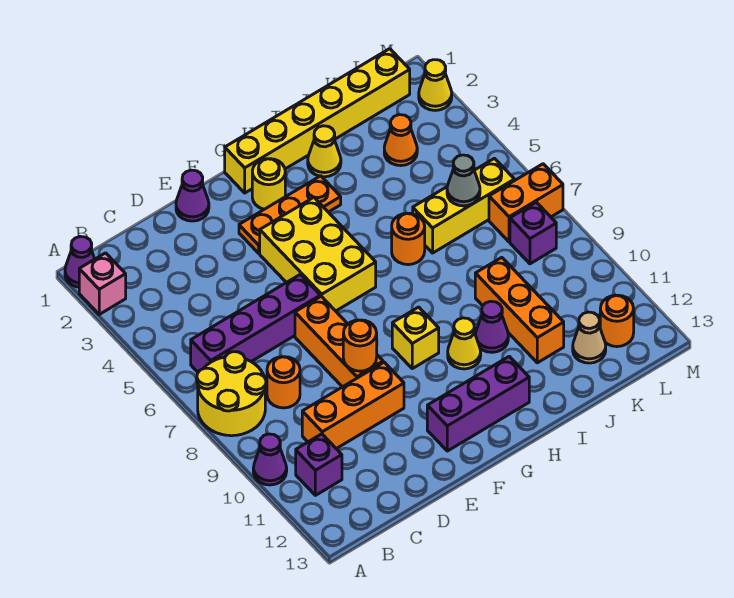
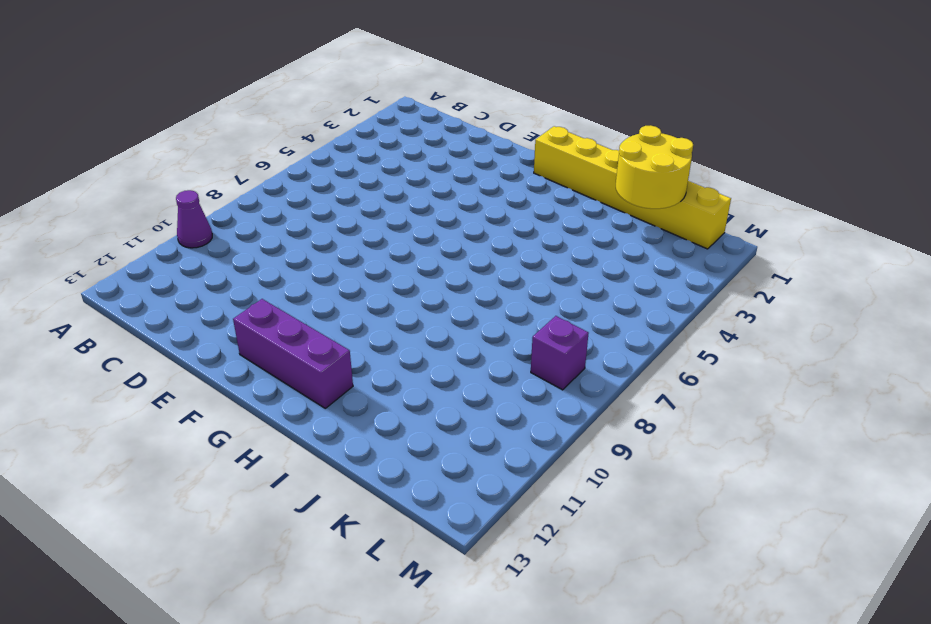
yellow round brick J1:K2 level 2 -> yellow round brick A7:B8 level 1
none -> purple cone A1 level 1
none -> pink brick A2 level 1
none -> purple brick B6:E6 level 1
none -> purple brick B11 level 1

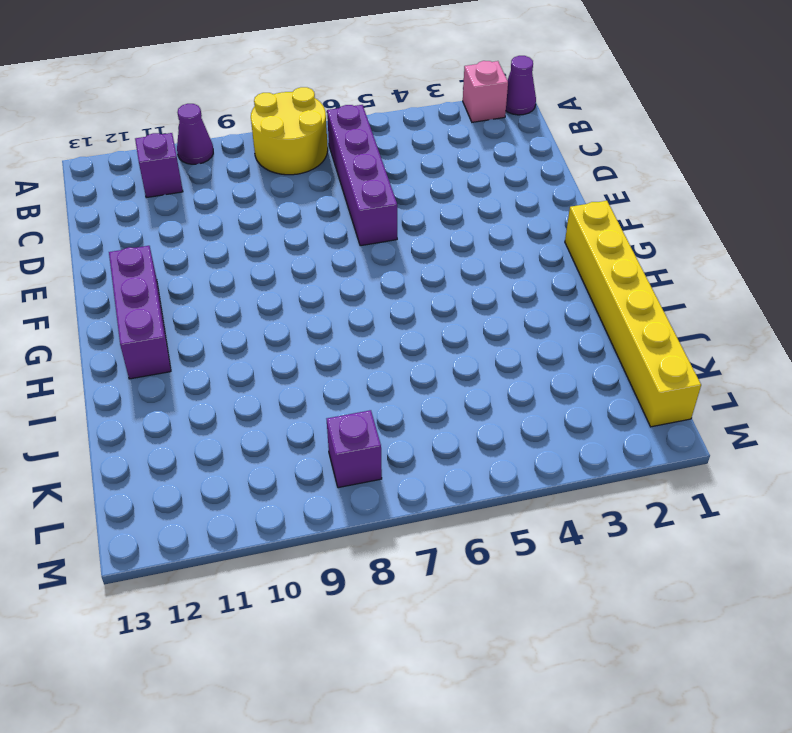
none -> orange round brick C8 level 1
none -> orange brick C10:E10 level 1
none -> purple cone E1 level 1
none -> orange brick E7:E9 level 1

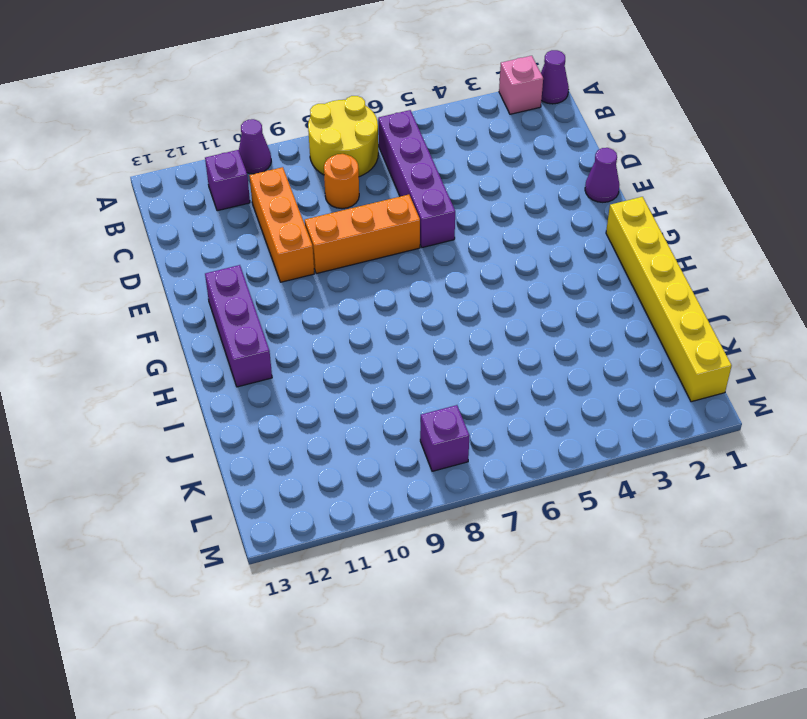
none -> orange plate F3:H3 level 1
none -> yellow brick F4:G6 level 1
none -> yellow round brick G2 level 1
none -> yellow brick G9 level 1

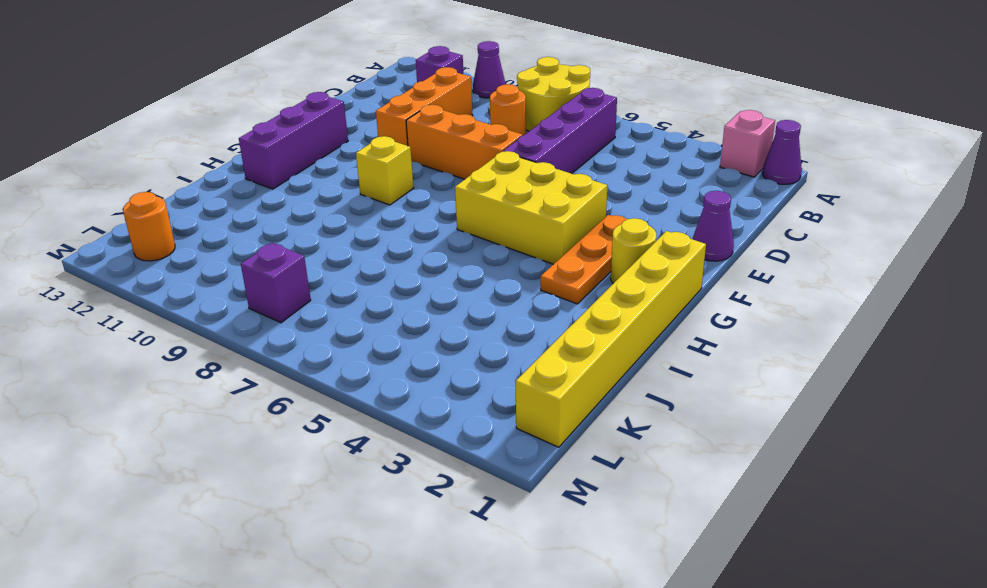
none -> yellow cone H10 level 1
none -> yellow cone I2 level 1
none -> orange round brick I6 level 1
none -> purple cone I10 level 1

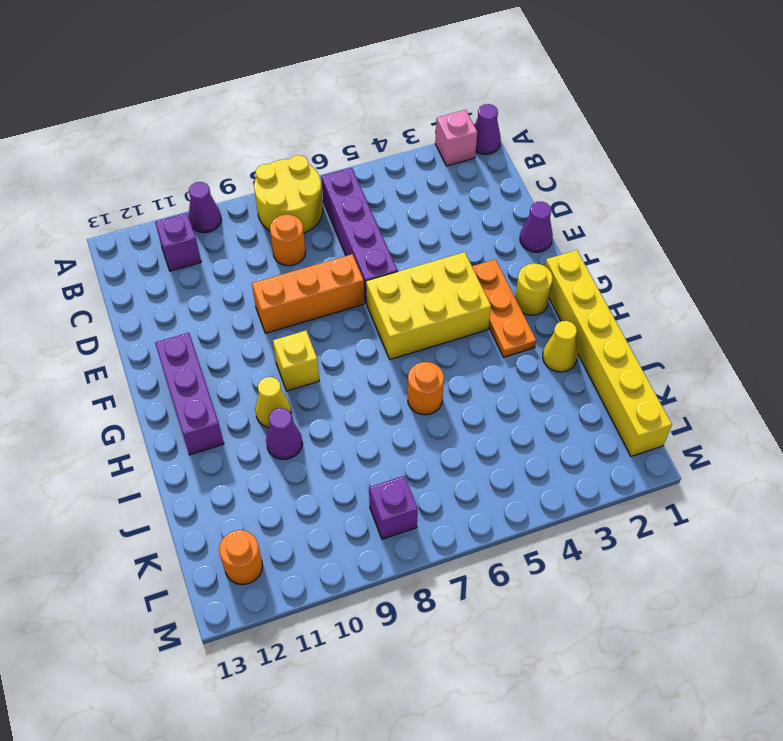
none -> orange brick C10:E10 level 1
none -> yellow brick J6:L6 level 1
none -> orange brick J9:J11 level 1
none -> orange cone K3 level 1

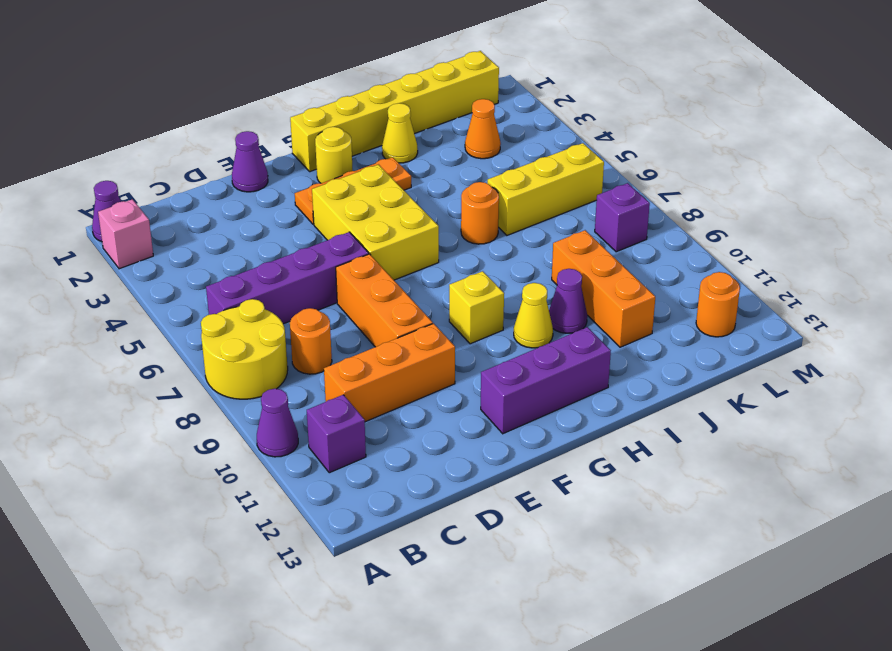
none -> tan cone K12 level 1
none -> orange brick L7:M7 level 1
none -> yellow cone M2 level 1
none -> orange round brick E9 level 2

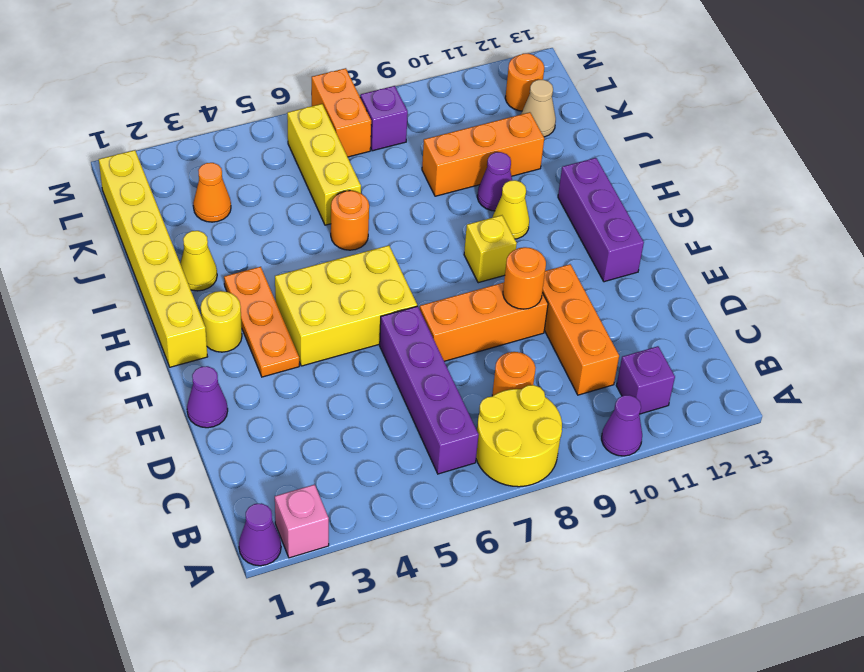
none -> yellow cone M2 level 1
none -> grey cone K6 level 2

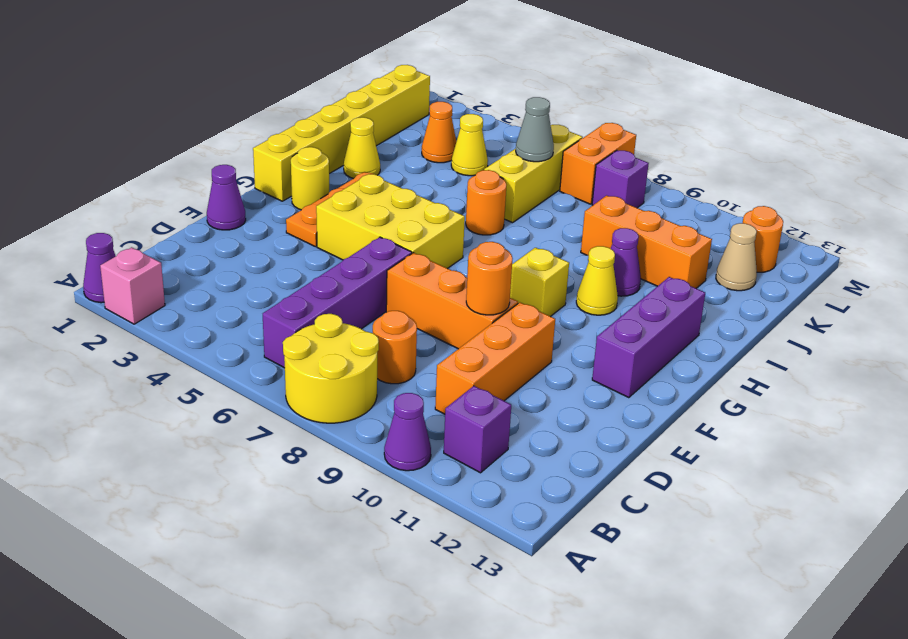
yellow cone K4 level 1 -> yellow cone M2 level 1

